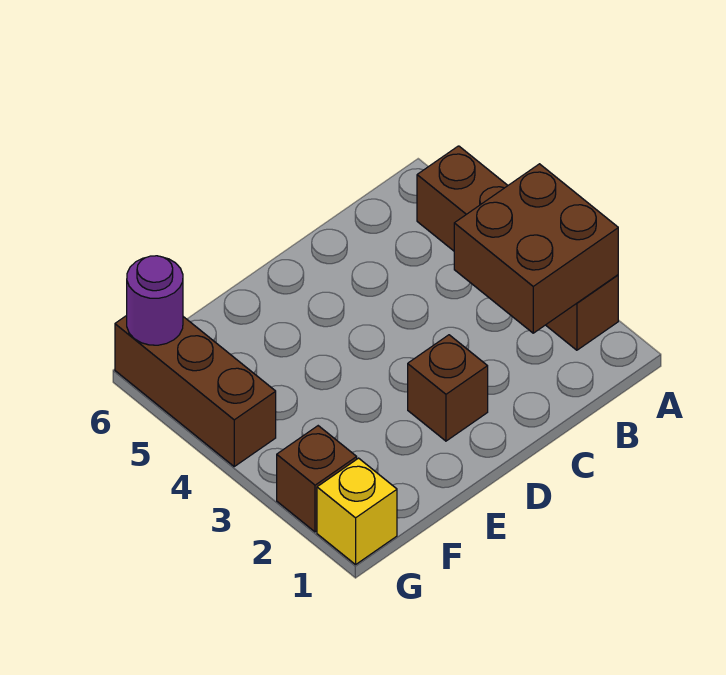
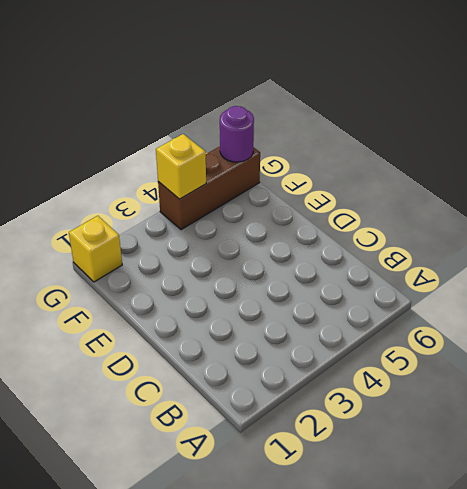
yellow brick G4 level 2 -> none
none -> brown brick A2:A5 level 1
none -> brown brick D2 level 1

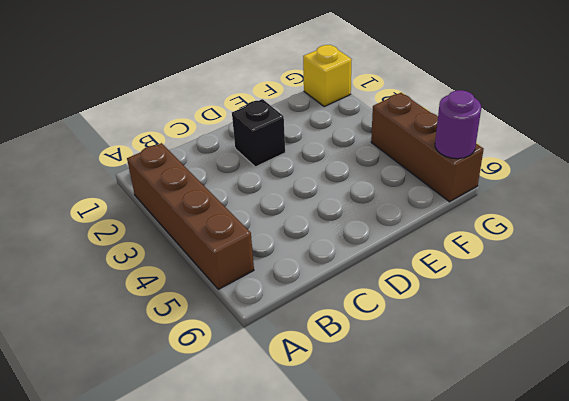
black brick D2 level 1 -> brown brick D2 level 1
none -> brown brick G2 level 1
none -> brown brick A2:B3 level 2

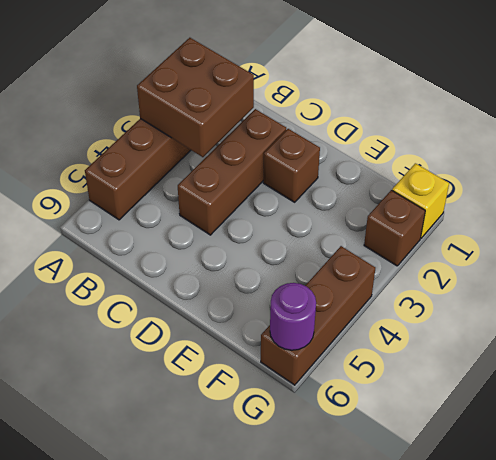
brown brick C2:C4 level 1 -> none

